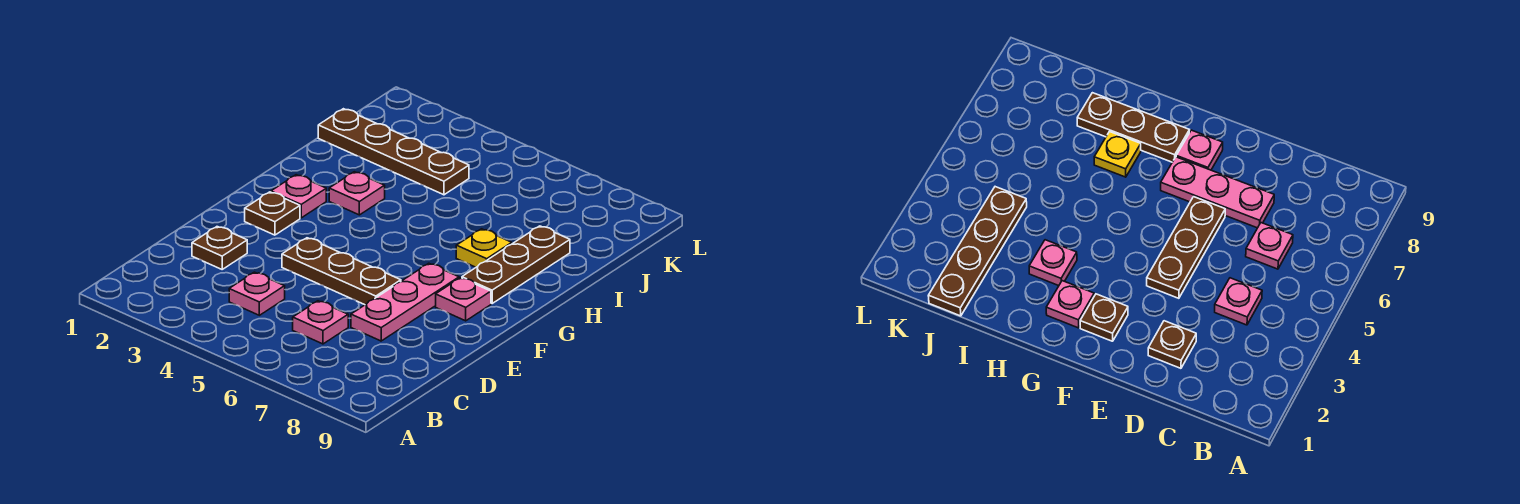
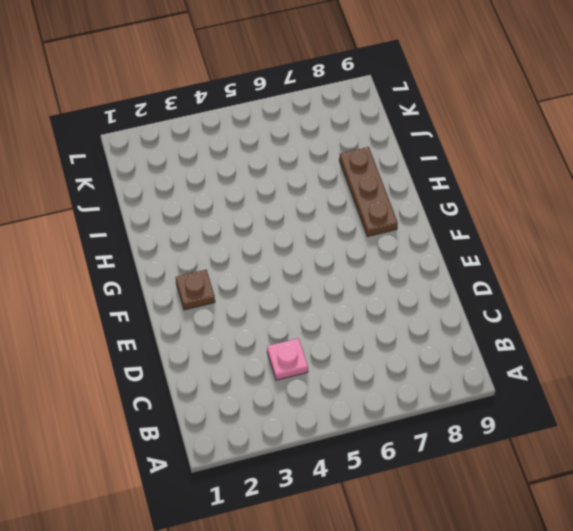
none -> pink plate C6 level 1
none -> brown plate D2 level 1
none -> pink plate D7:F7 level 1

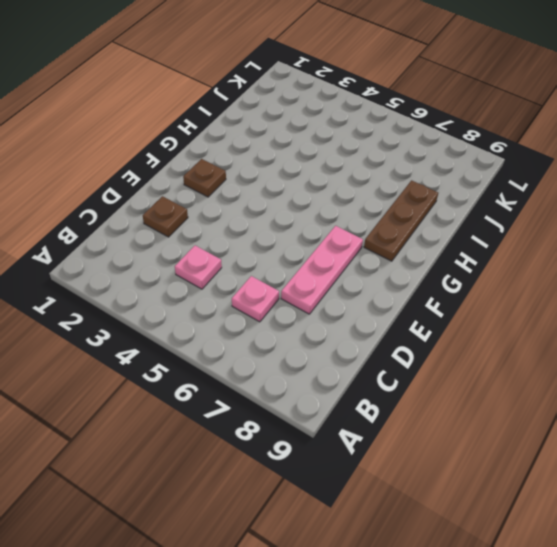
none -> brown plate E4:E6 level 1
none -> pink plate F8 level 1
none -> pink plate G2 level 1

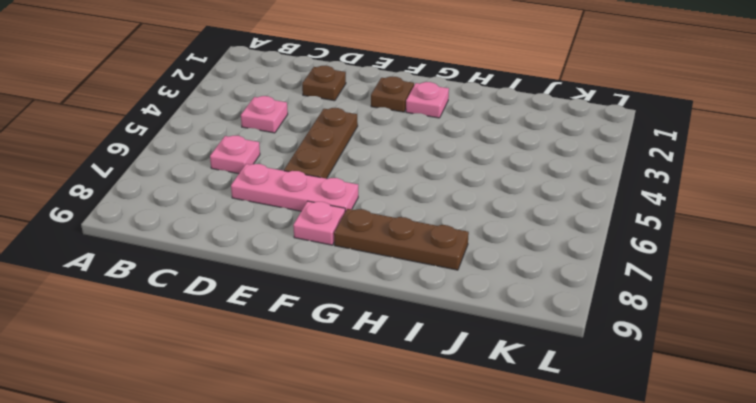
none -> pink plate H3 level 1
none -> yellow plate H7 level 1
none -> brown plate J1:J4 level 1

